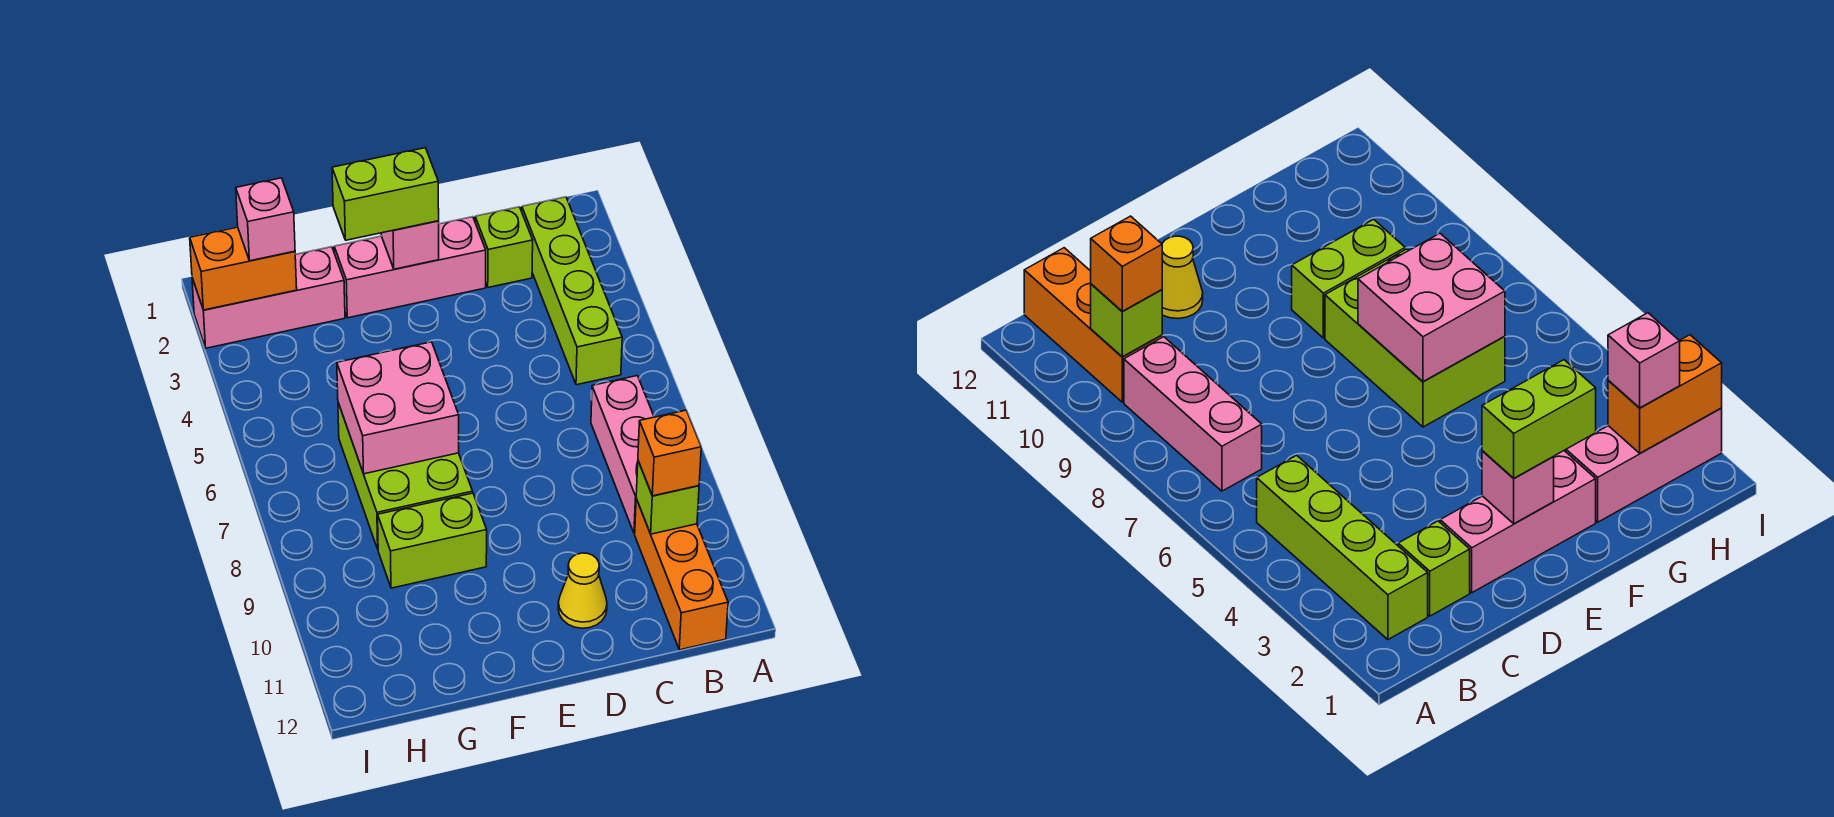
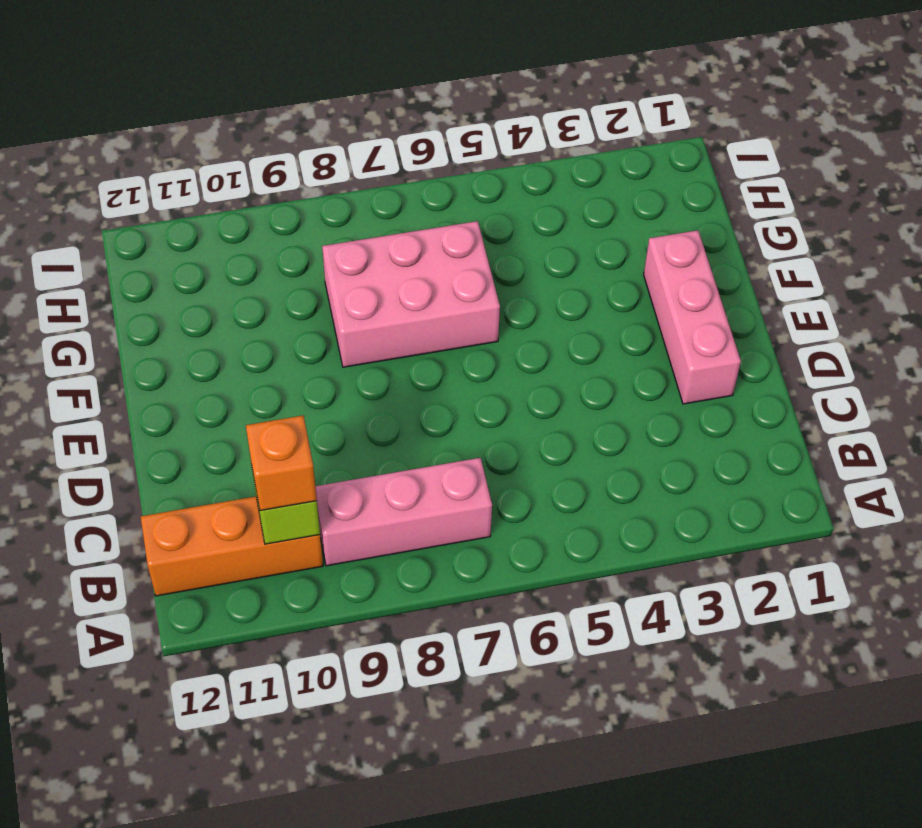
pink brick F6:G8 level 1 -> lime brick F6:G8 level 1
none -> lime brick B2:B5 level 1
none -> lime brick C2 level 1
none -> yellow cone D11 level 1

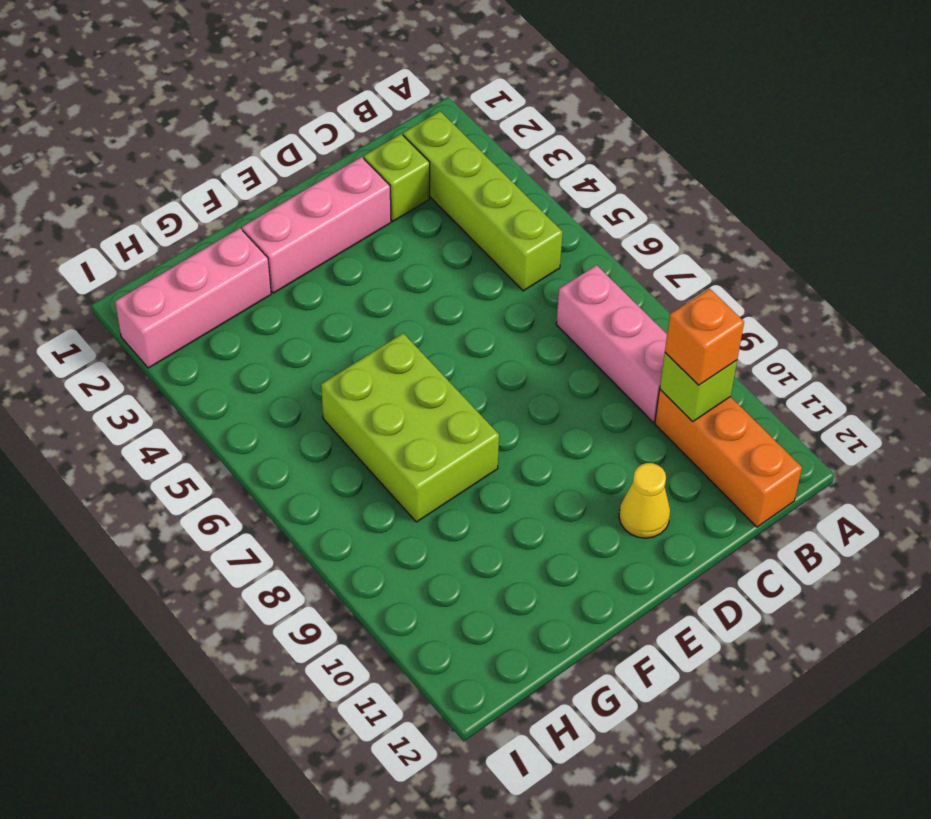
none -> lime brick F9:G9 level 1
none -> pink brick E2 level 2
none -> pink brick F6:G7 level 2

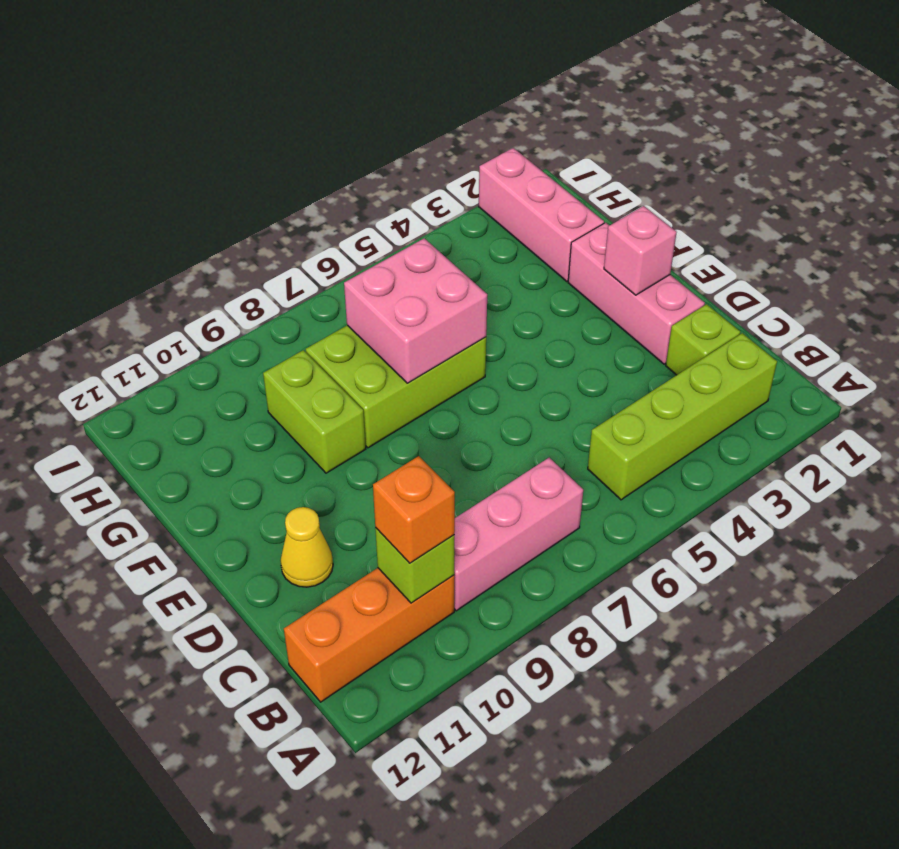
none -> orange brick H2:I2 level 2
none -> lime brick E2:F2 level 3
none -> pink brick H2 level 3

